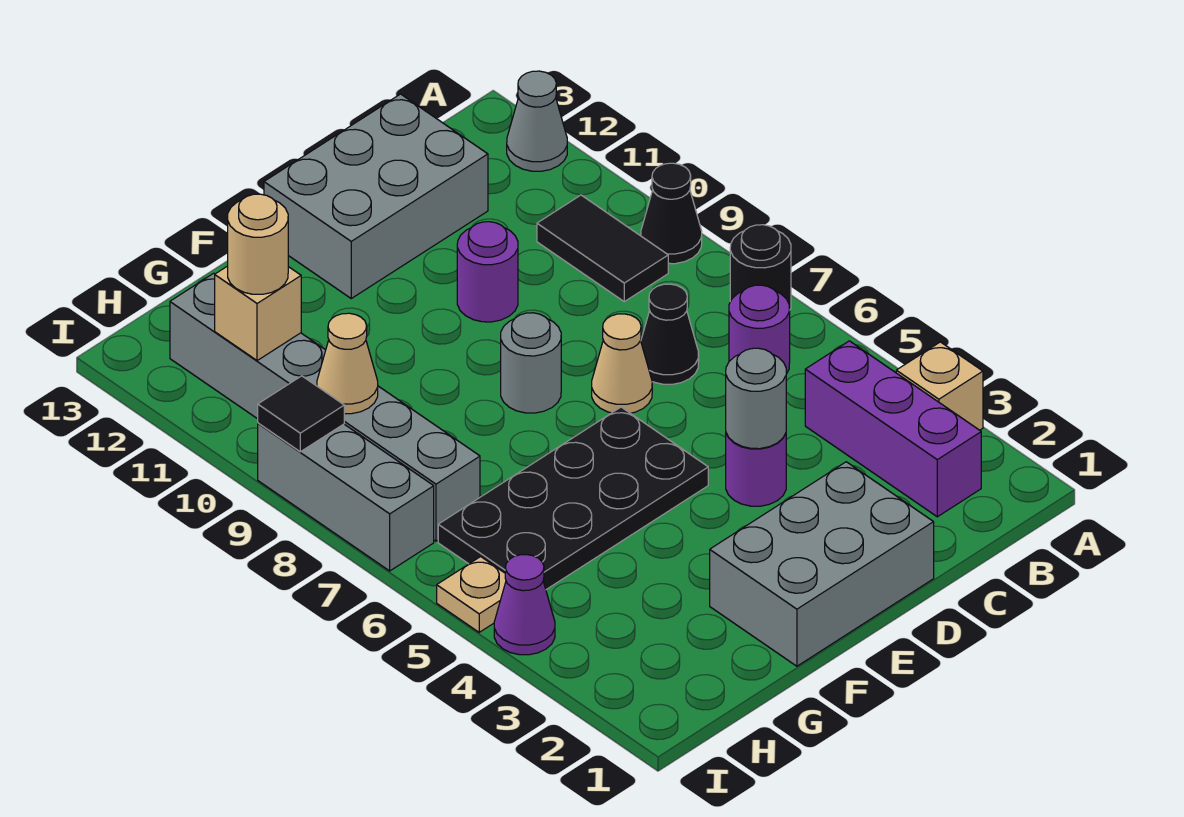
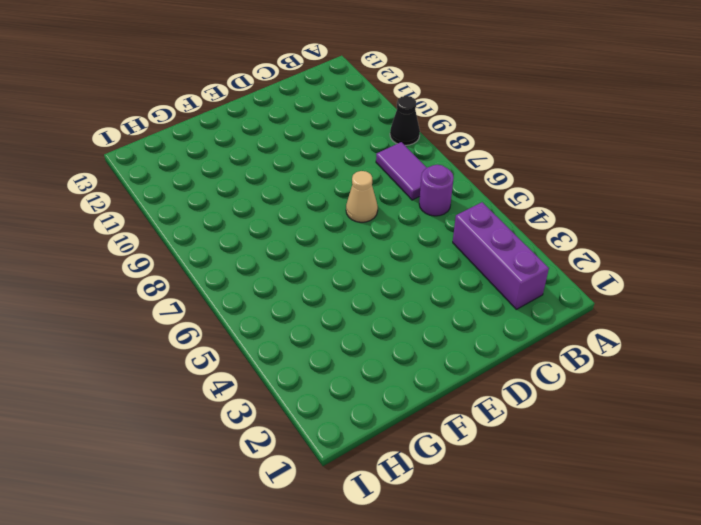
purple tile B7:B8 level 1 -> none
none -> tan brick A3 level 1
none -> black round brick A7 level 1
none -> grey cone A12 level 1

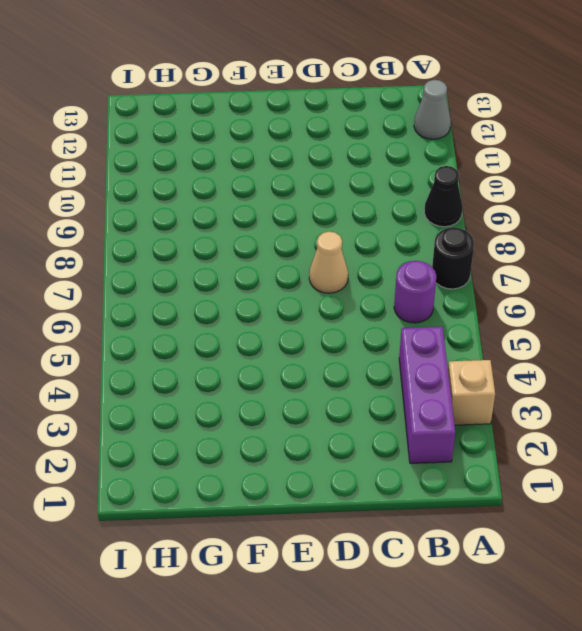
none -> black tile B9:B10 level 1
none -> black cone C7 level 1
none -> grey brick C12:E13 level 1

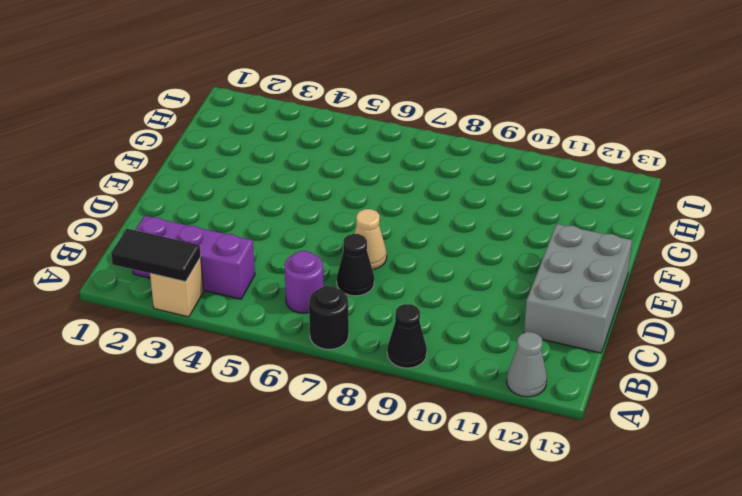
black tile A2:A3 level 2 -> black tile B9:B10 level 1
none -> grey brick D1:F2 level 1
none -> purple round brick D4 level 1
none -> purple round brick D10 level 1

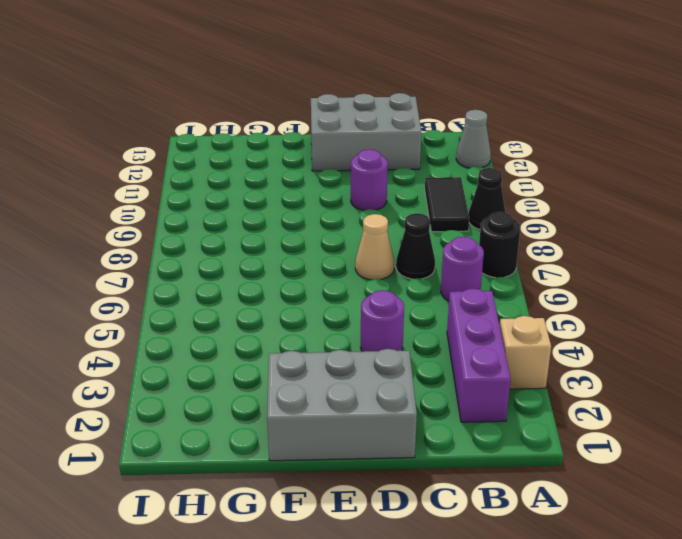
none -> black plate E5:H6 level 1
none -> grey round brick E8 level 1
none -> grey brick H7:H12 level 1

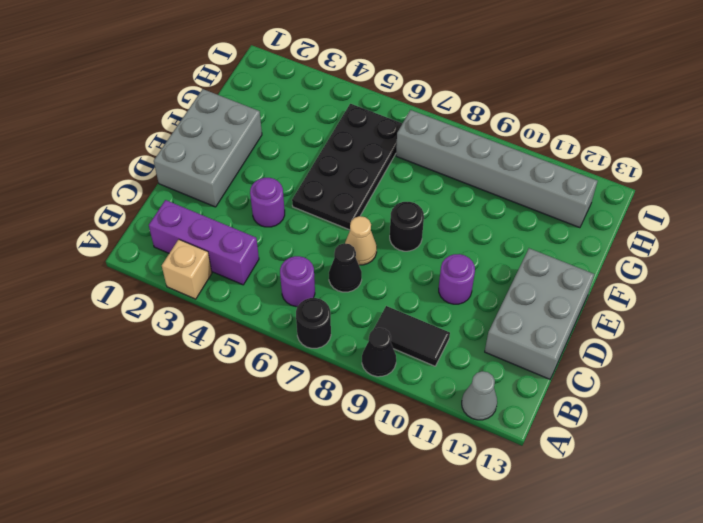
black round brick E8 level 1 -> grey round brick E8 level 1
none -> purple cone I4 level 1
none -> tan plate I5 level 1
none -> grey brick I7:I9 level 1

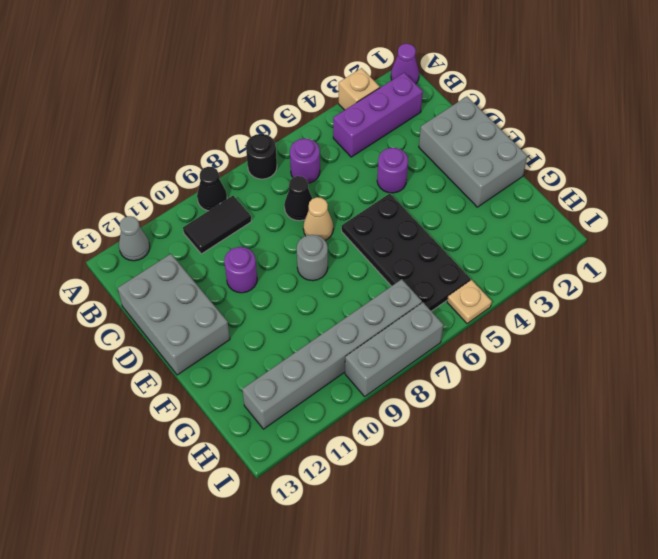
purple cone A1 level 1 -> purple cone I4 level 1
none -> grey round brick D4 level 2
none -> tan cone H9 level 2
none -> tan brick H11 level 2

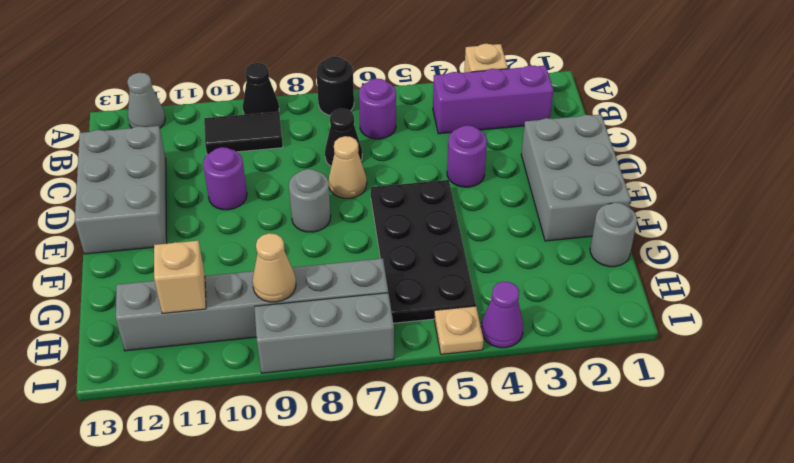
grey round brick G1 level 1 -> grey round brick D4 level 2
none -> black tile I9 level 2
none -> tan round brick H11 level 3

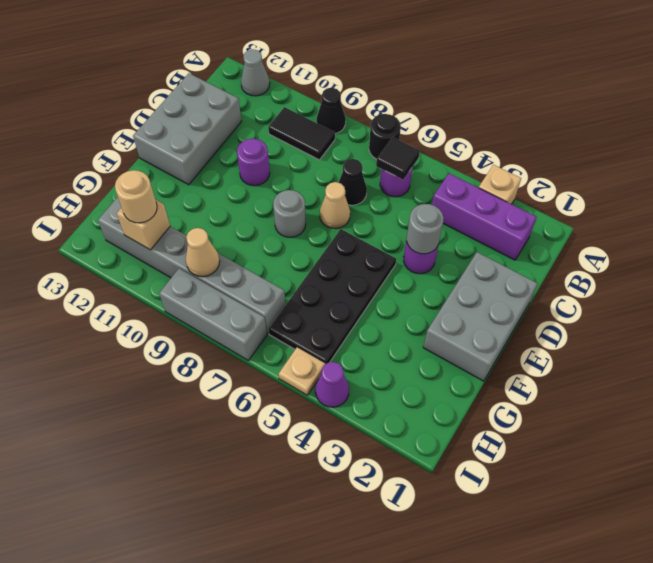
black tile B6 level 2 -> black tile I9 level 2

